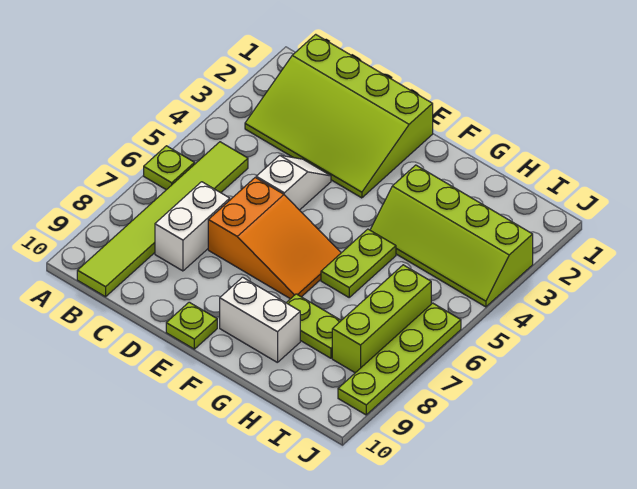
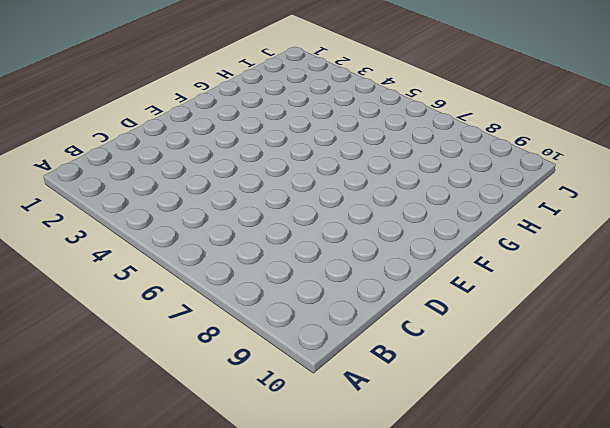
none -> lime plate A6 level 1
none -> lime slope B1:E3 level 1 top 1
none -> lime tile B5:B10 level 1

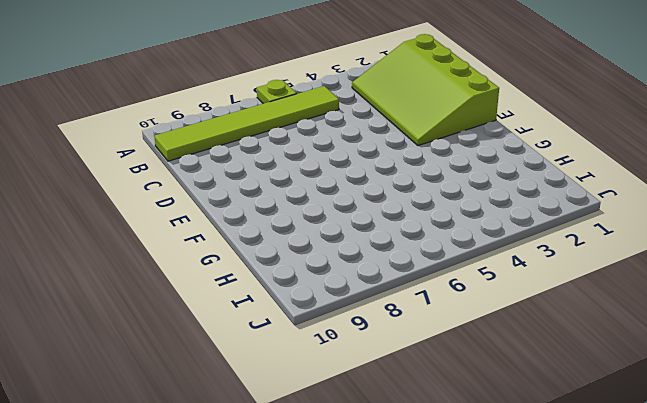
none -> white brick C7:C8 level 1
none -> white slope D4:D5 level 1 top 5
none -> orange slope D6:F7 level 1 top D

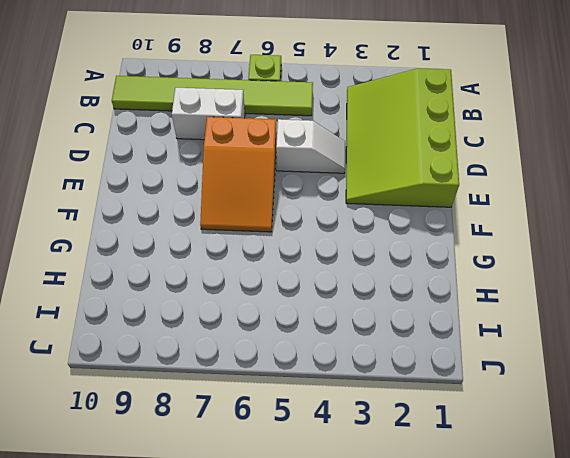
none -> lime plate E10 level 1
none -> white brick F9:G9 level 1
none -> lime slope G3:J4 level 1 top 3

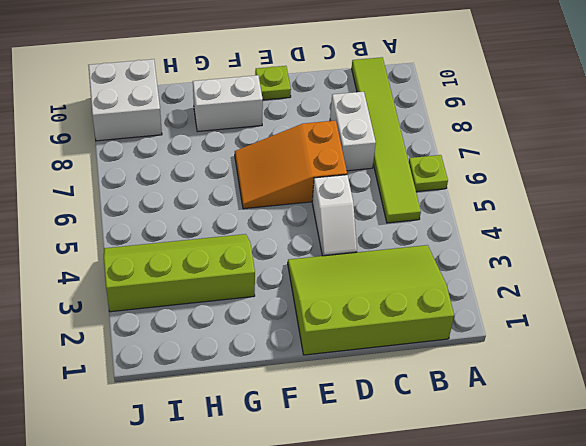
white brick I9:J10 level 1 -> lime plate J6:J9 level 1
none -> lime plate G5:G6 level 1
none -> lime plate G8:H8 level 1
none -> lime brick I6:I8 level 1

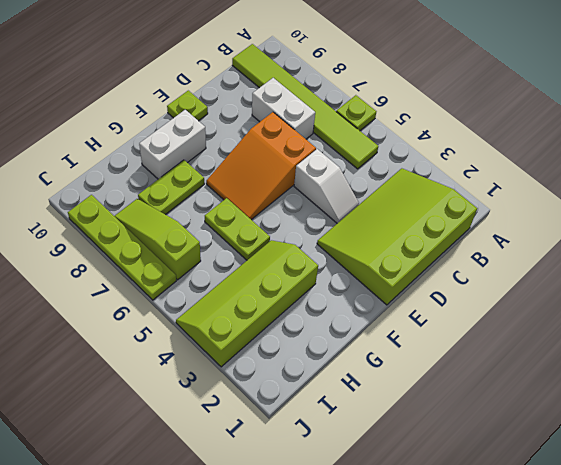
lime slope I6:I8 level 1 top 6 -> lime brick I6:I8 level 1

